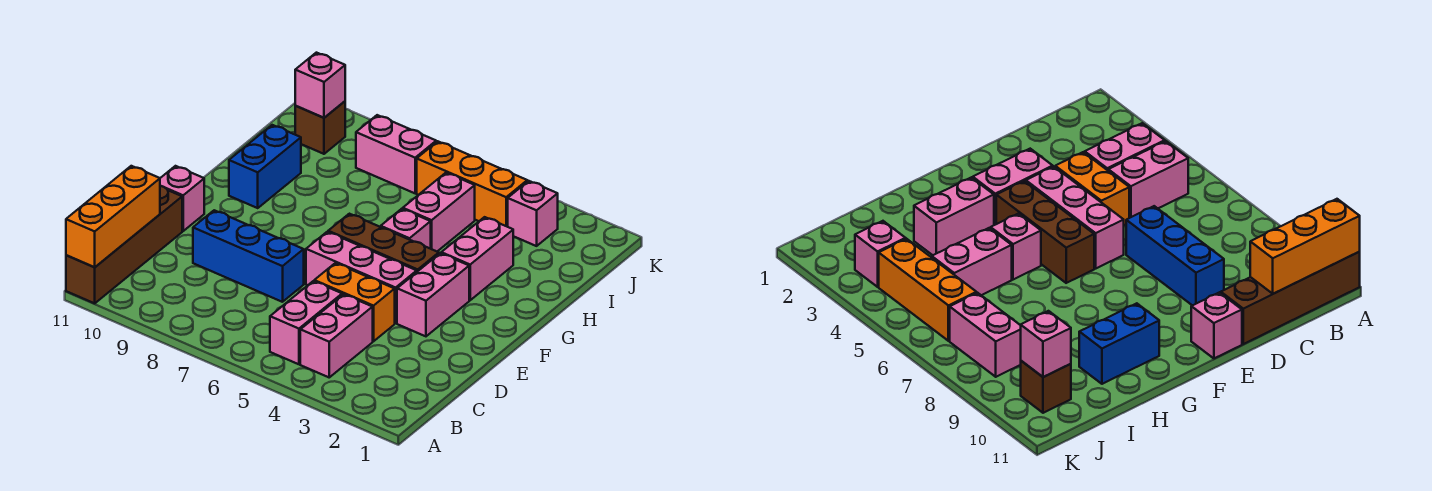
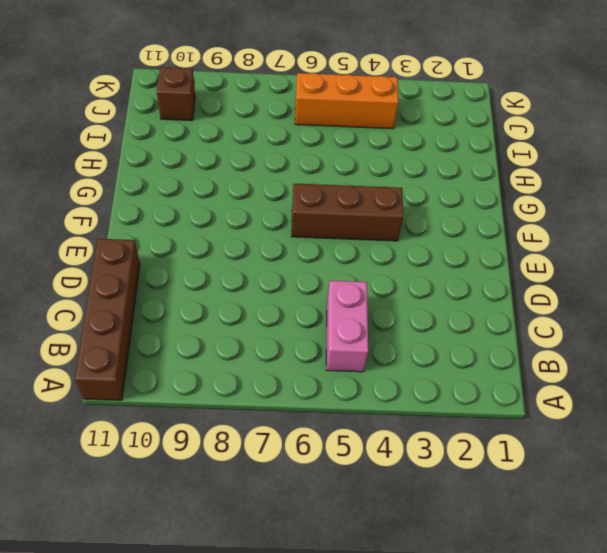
none -> pink brick B4:C4 level 1
none -> orange brick D4:D5 level 1
none -> blue brick D7:D9 level 1

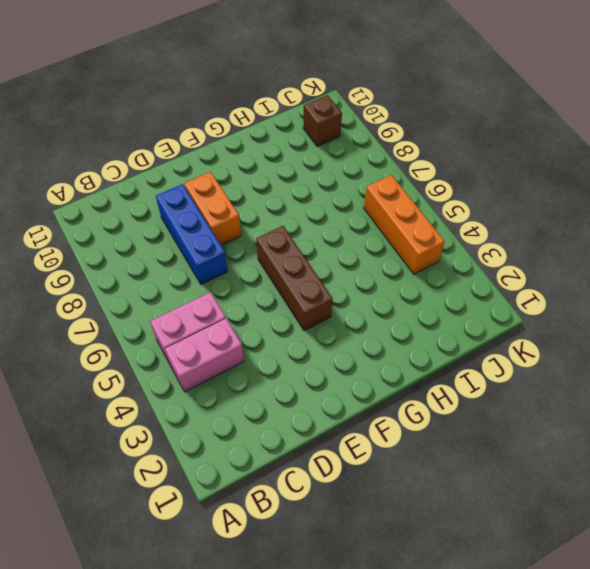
orange brick E8:E9 level 1 -> orange brick D4:D5 level 1
none -> brown brick A11:D11 level 1
none -> pink brick E3:F3 level 1
none -> pink brick E4:E6 level 1

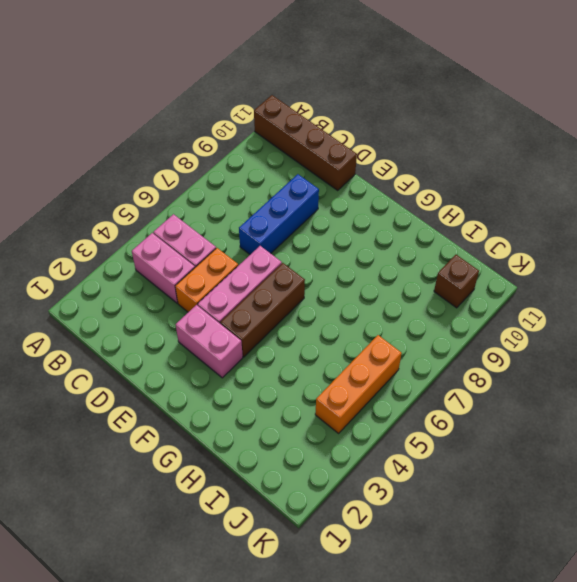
none -> pink brick E11 level 1
none -> pink brick G3:H3 level 1
none -> pink brick G5 level 1

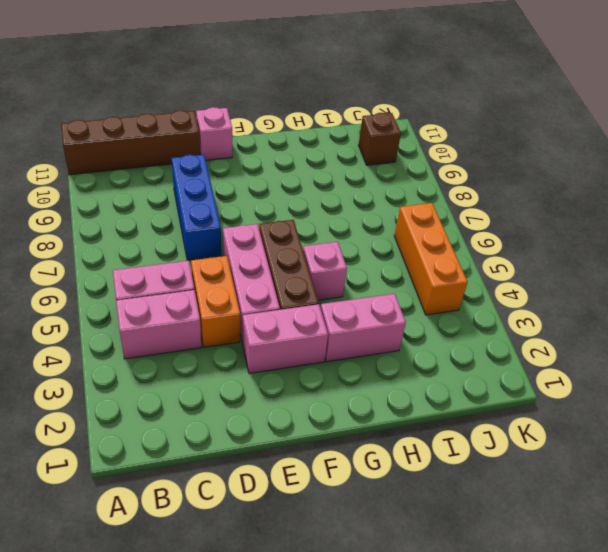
none -> blue brick G10:H10 level 1
none -> pink brick H5:I5 level 1
none -> pink brick J3 level 1

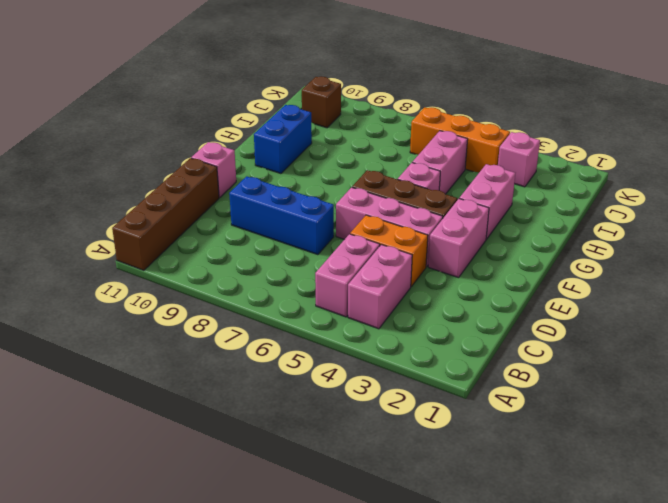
none -> pink brick J7:J8 level 1
none -> orange brick A11:C11 level 2
none -> pink brick J10 level 2

